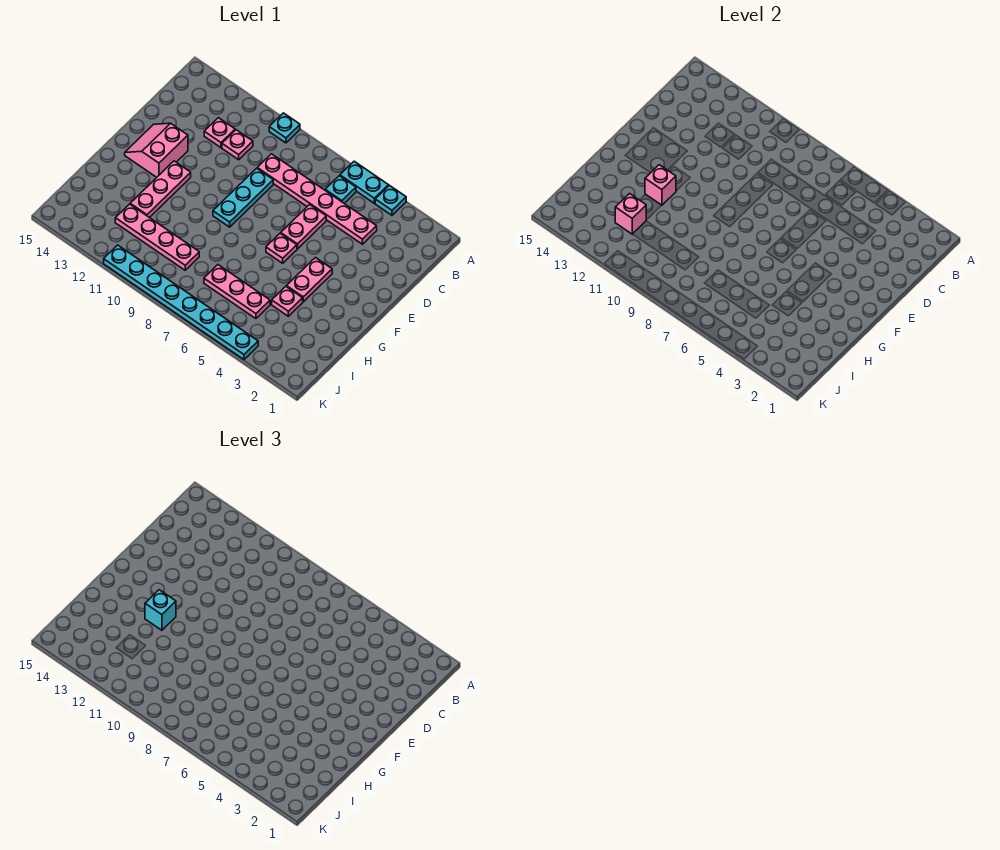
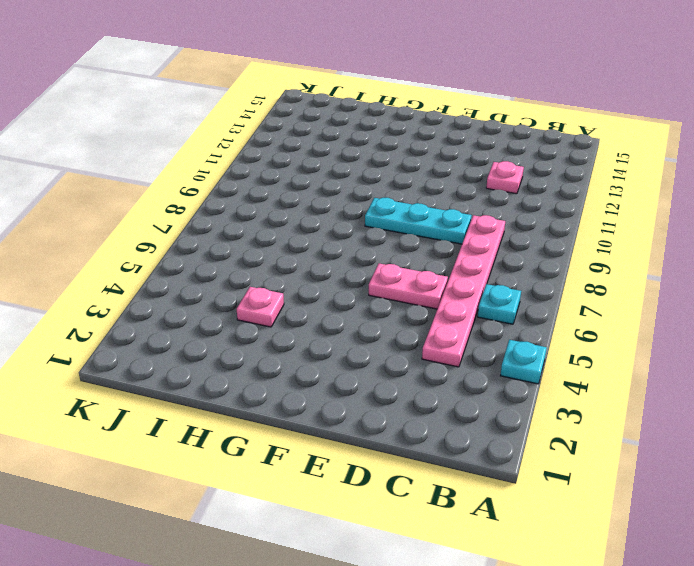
none -> cyan plate A5:A6 level 1
none -> cyan plate A10 level 1
none -> pink plate C11 level 1

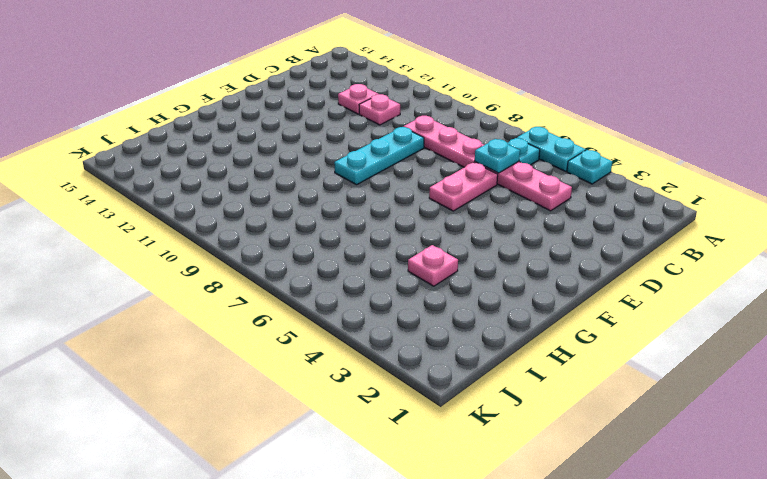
cyan plate C6 level 2 -> cyan plate A10 level 1
none -> pink slope E13:F14 level 1 top 13
none -> pink plate F4:G4 level 1
none -> pink plate F6 level 1

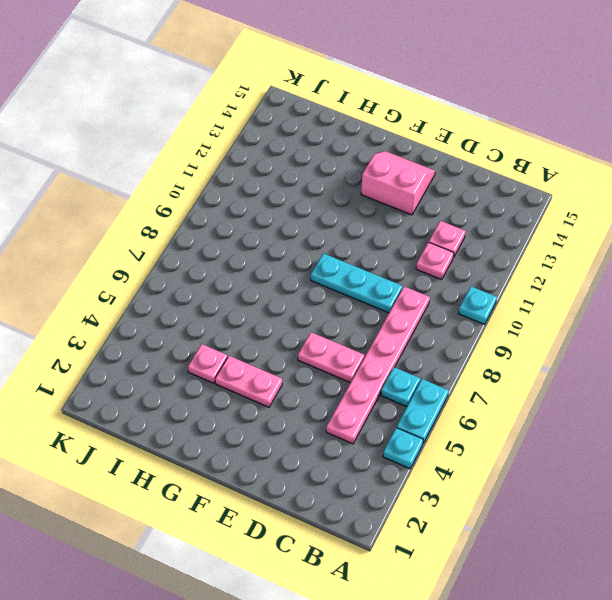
none -> pink plate F6 level 1
none -> pink plate F12:H12 level 1
none -> pink plate I5:I7 level 1

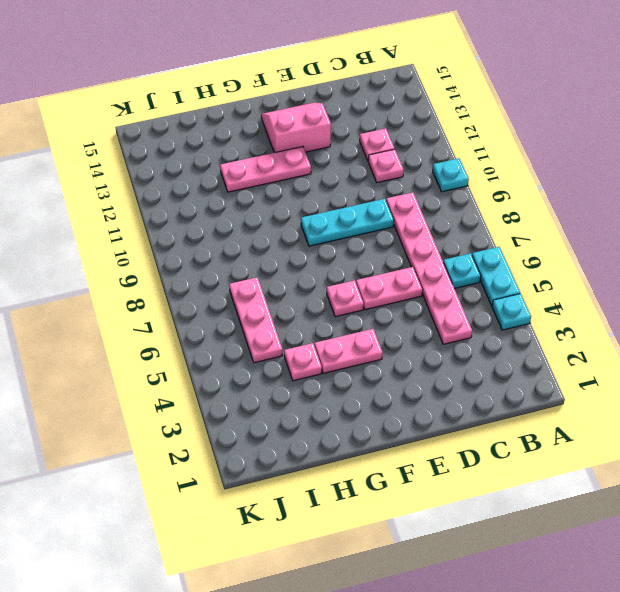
none -> pink plate I9:I12 level 1
none -> cyan plate K4:K11 level 1
none -> pink brick G12 level 2

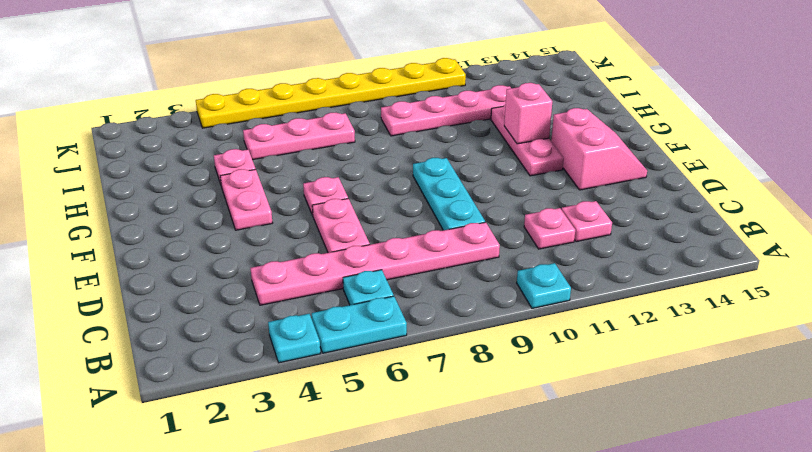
yellow plate K4:K11 level 1 -> cyan plate K4:K11 level 1
none -> pink brick I12 level 2
none -> cyan brick G12 level 3

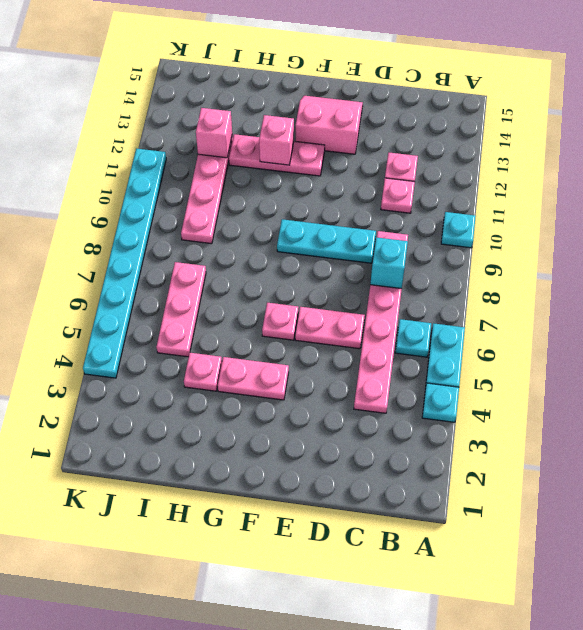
cyan brick C8 level 2 -> cyan brick G12 level 3

